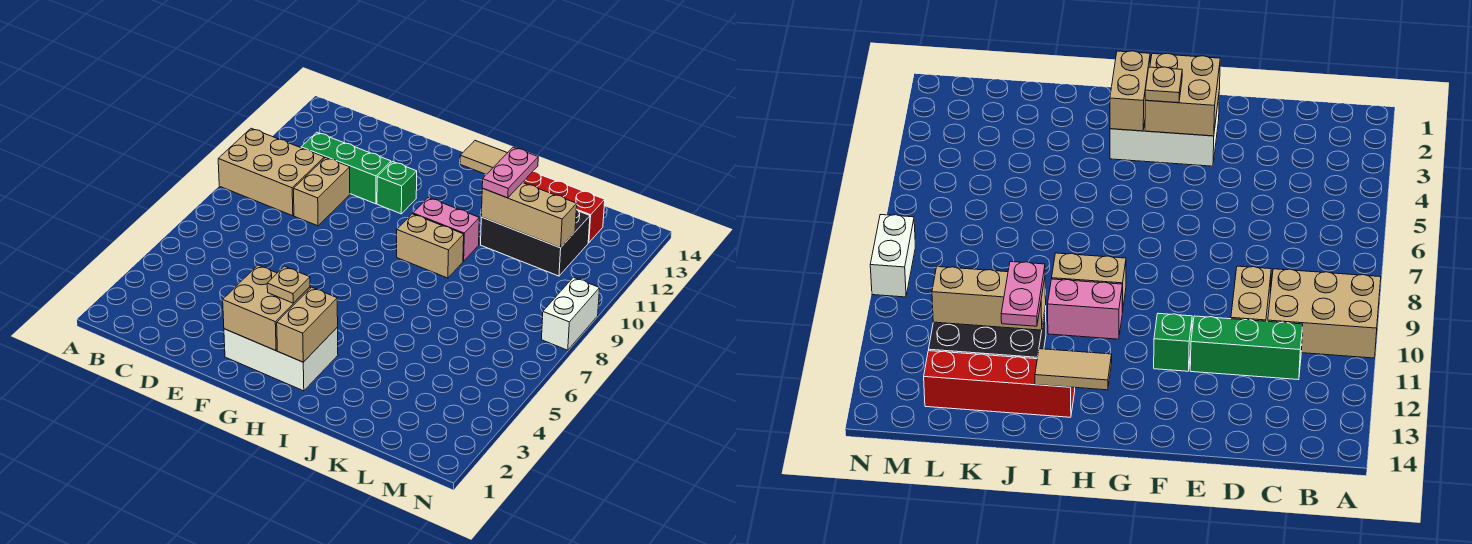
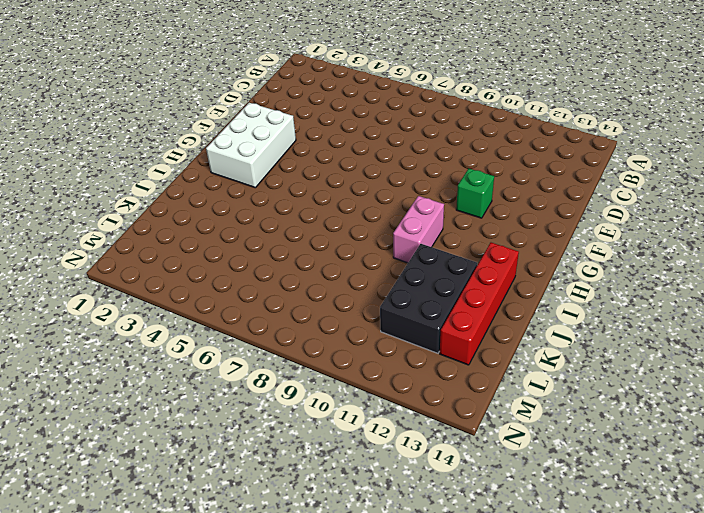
none -> tan brick A9:C10 level 1
none -> green brick C11:E11 level 1
none -> tan brick D9:D10 level 1

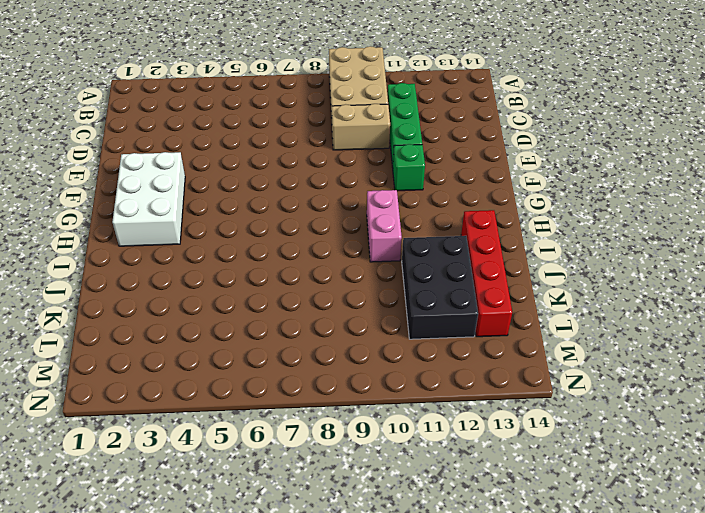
none -> tan brick H9:I9 level 1
none -> white brick N8:N9 level 1
none -> tan brick F2:G3 level 2

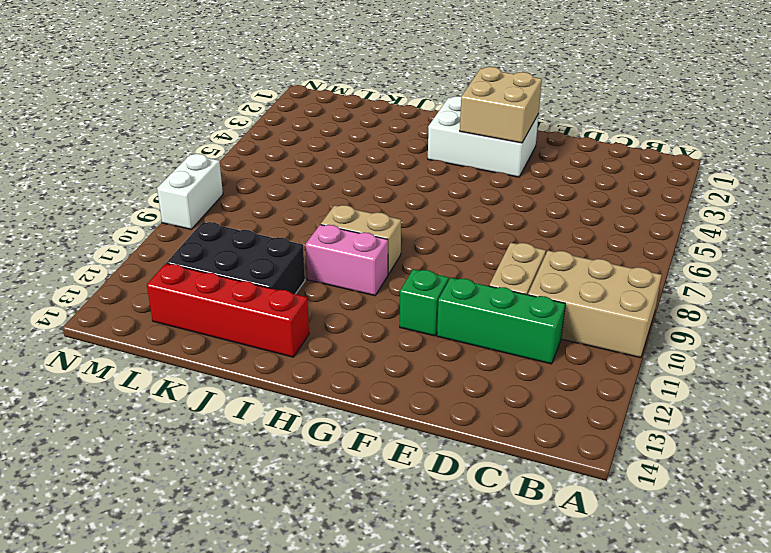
none -> tan brick H2:H3 level 2
none -> tan tile H13:I13 level 2
none -> tan brick J11:L11 level 2

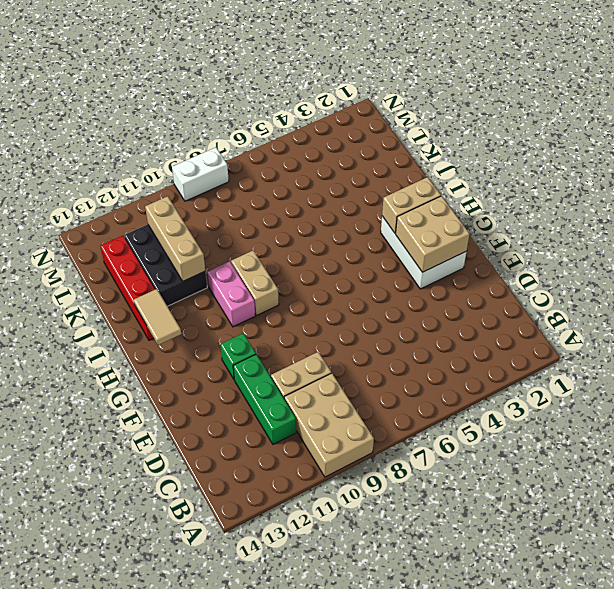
none -> tan plate G3 level 3
none -> pink plate J11:J12 level 3

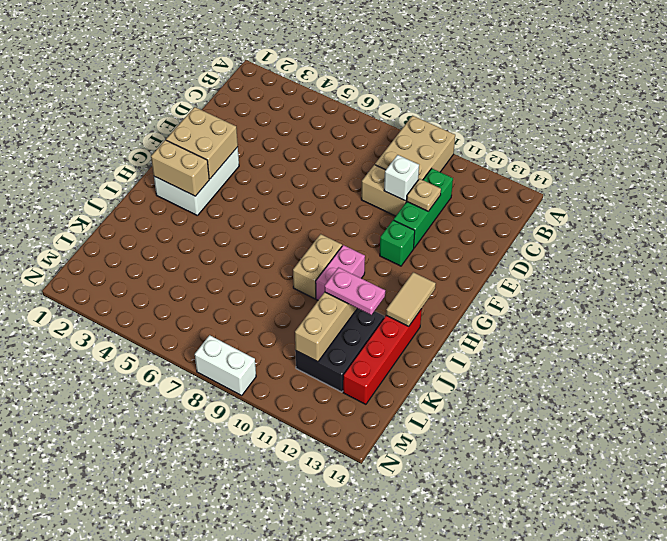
white brick D10 level 2 -> none
tan plate D11 level 2 -> tan plate G3 level 3

